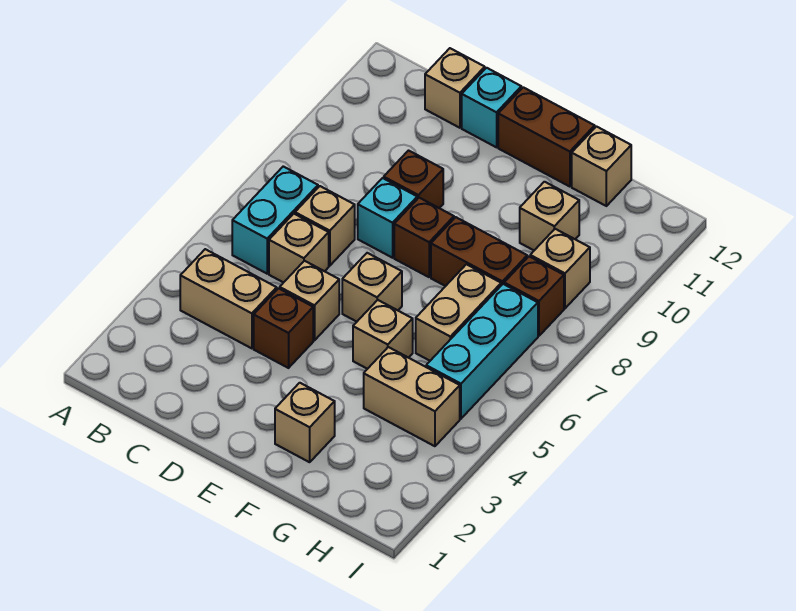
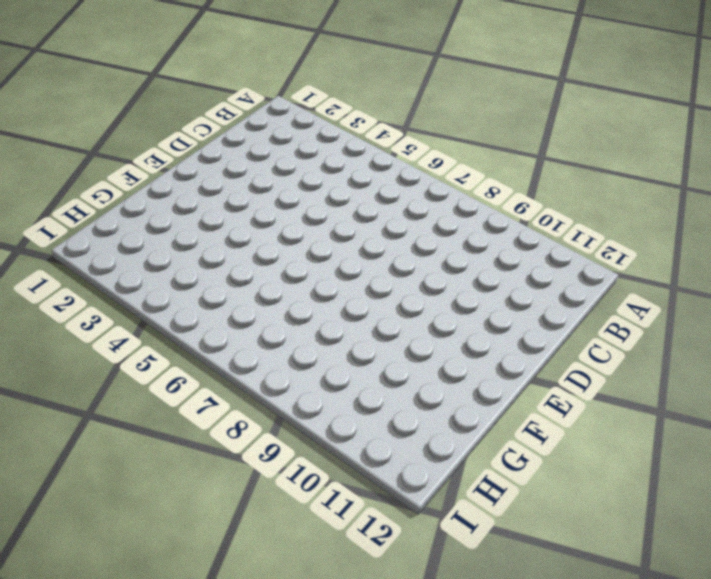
none -> tan brick B4:C4 level 1
none -> cyan brick B6:B7 level 1
none -> tan brick C6 level 1

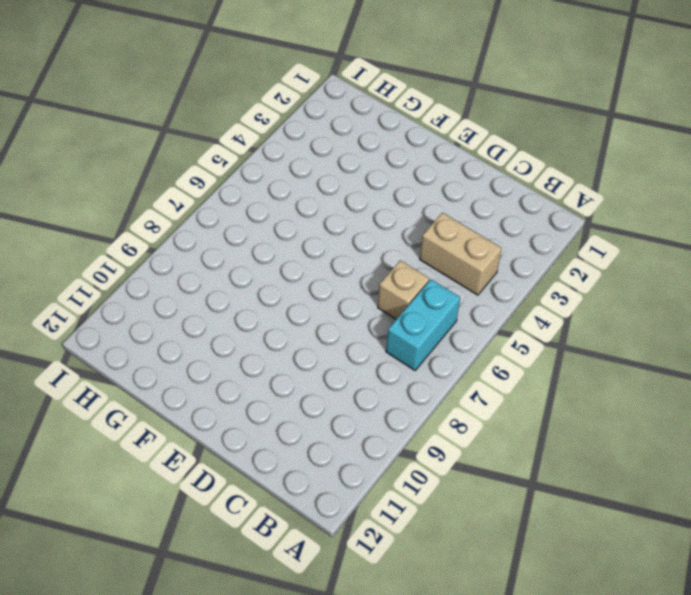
none -> tan brick C7 level 1
none -> tan brick C12 level 1
none -> brown brick D4 level 1

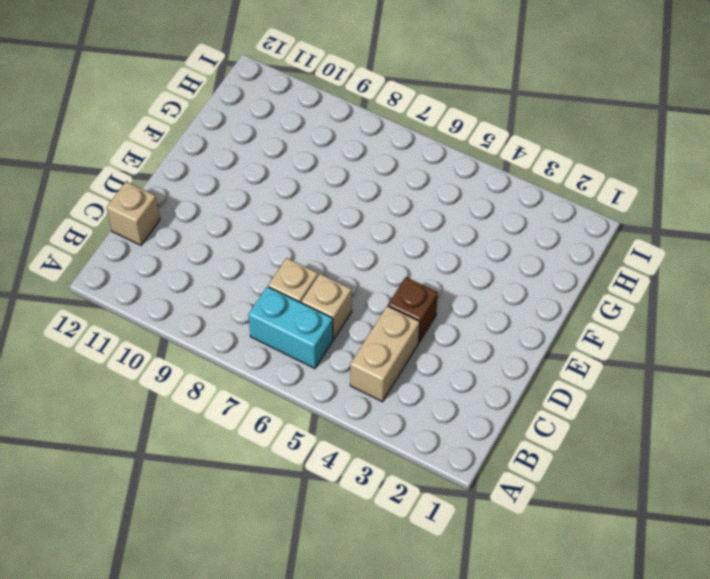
none -> tan brick D5 level 1
none -> cyan brick D8 level 1
none -> brown brick D9 level 1

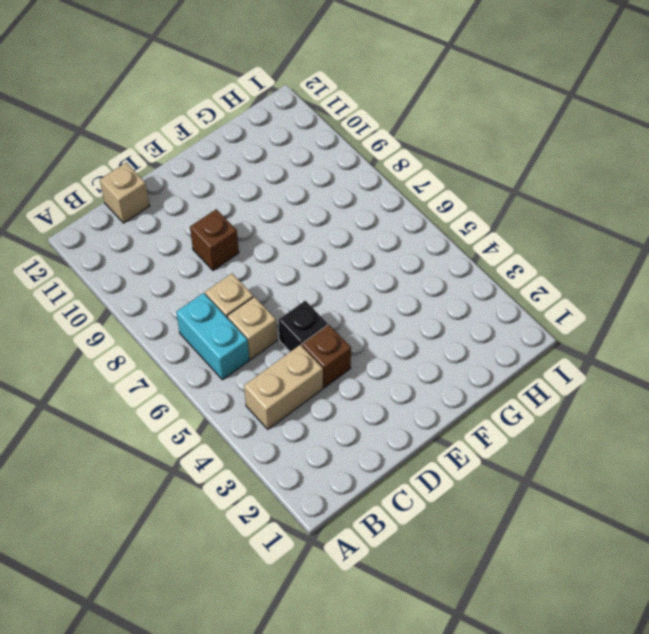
black brick D5 level 1 -> tan brick D5 level 1
none -> cyan brick D8 level 1
none -> cyan brick D12 level 1
none -> tan brick E6 level 1

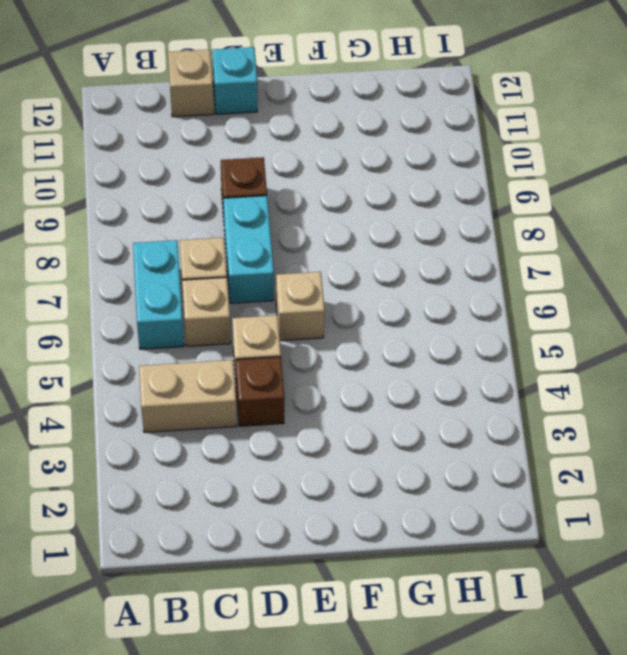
cyan brick D7:D8 level 1 -> cyan brick D8 level 1
none -> brown brick E8 level 1
none -> brown brick E12:F12 level 1
none -> tan brick F2 level 1

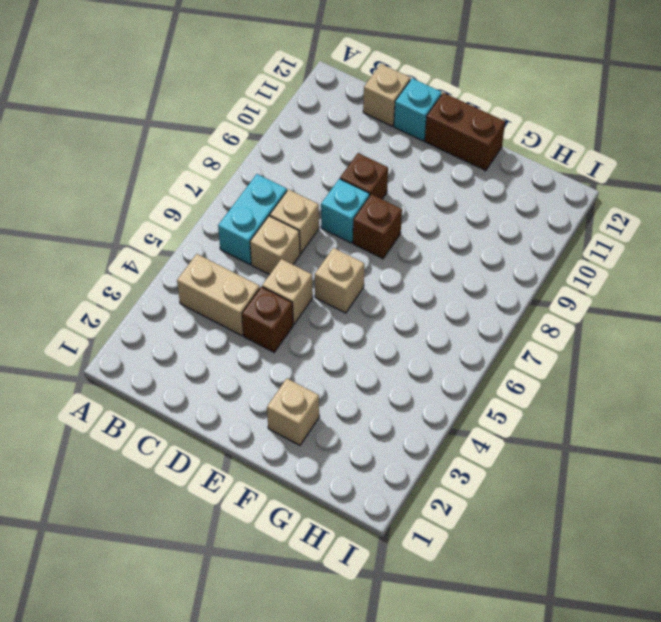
none -> tan brick F5 level 1
none -> brown brick F8:G8 level 1
none -> tan brick G4:H4 level 1

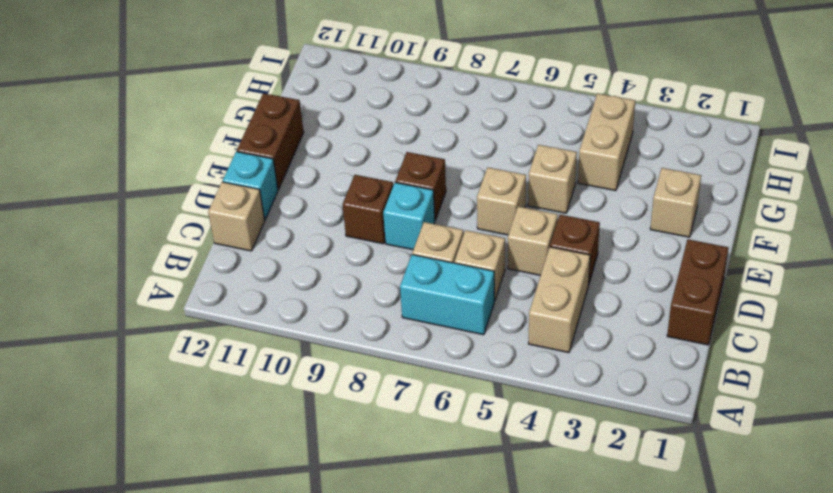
brown brick C1:D1 level 1 -> brown brick F8:G8 level 1
none -> tan brick G6:G7 level 1
none -> tan brick G10 level 1
none -> tan brick G12 level 1

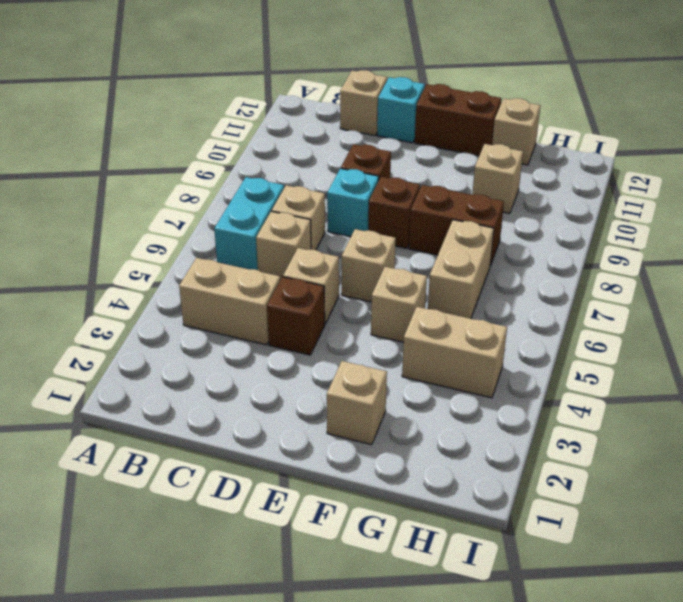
none -> cyan brick H5:H7 level 1
none -> brown brick H8 level 1
none -> tan brick H9 level 1

